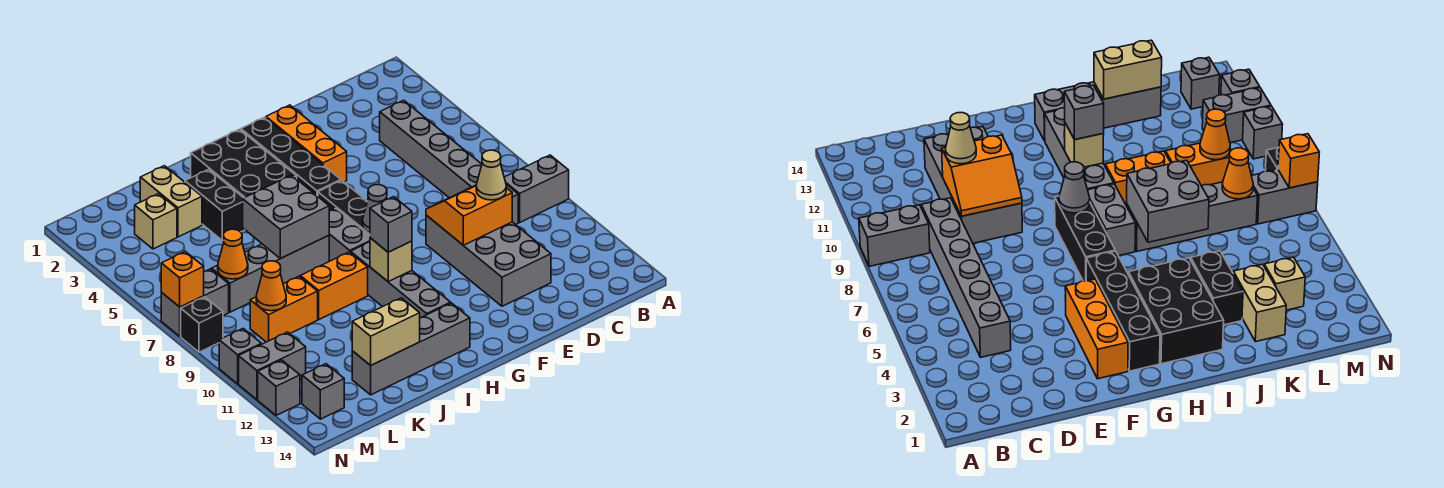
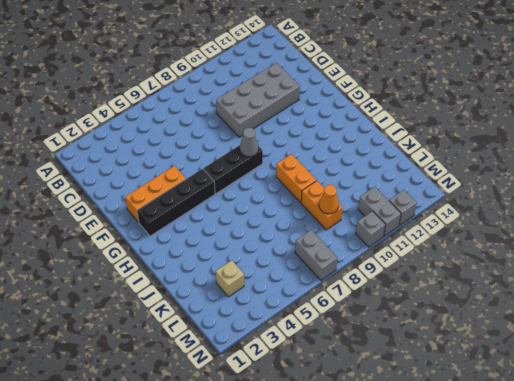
none -> grey brick A9:B9 level 1
none -> grey brick C4:C9 level 1
none -> black brick H2:I4 level 1
none -> grey brick H7:H8 level 1

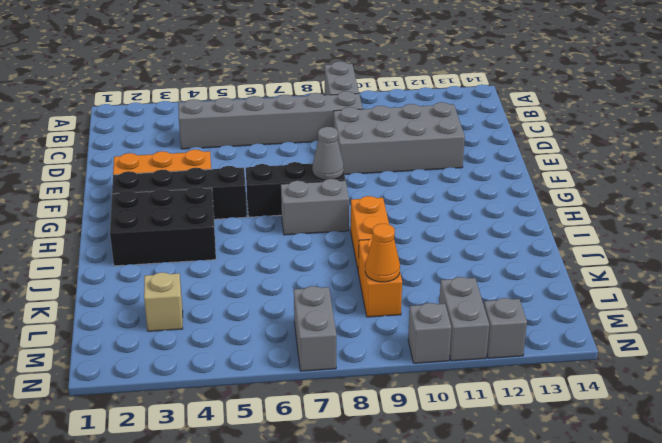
none -> grey brick H9:H12 level 1
none -> grey brick H13:K13 level 1
none -> grey brick I7:L7 level 1
none -> black brick J3:J4 level 1

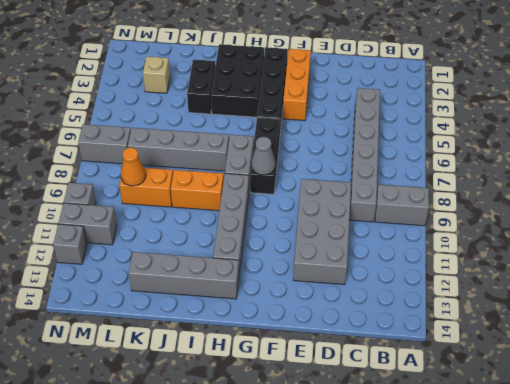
none -> tan brick K2:K3 level 1
none -> grey brick M13 level 1
none -> black brick N8 level 1
none -> orange slope D9:E10 level 2 top 10

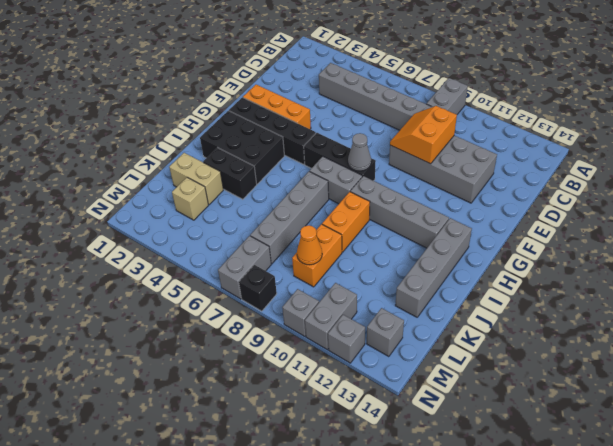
none -> tan brick H10 level 2
none -> grey brick I6:J7 level 2
none -> tan brick J13:K13 level 2
none -> orange cone L7 level 2

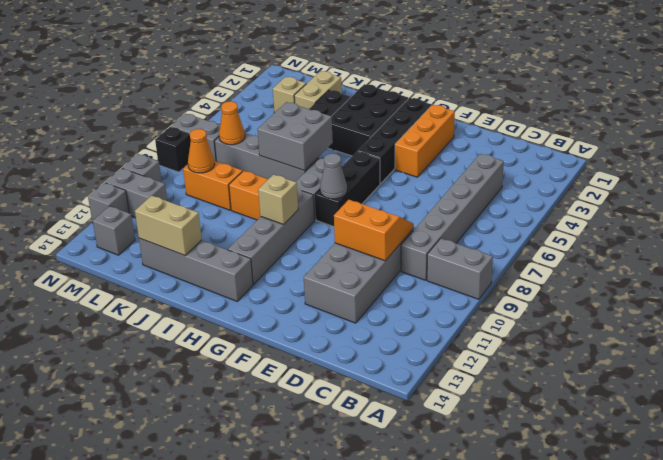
none -> orange brick N7 level 2
none -> tan cone D10 level 3
none -> grey brick H10 level 3

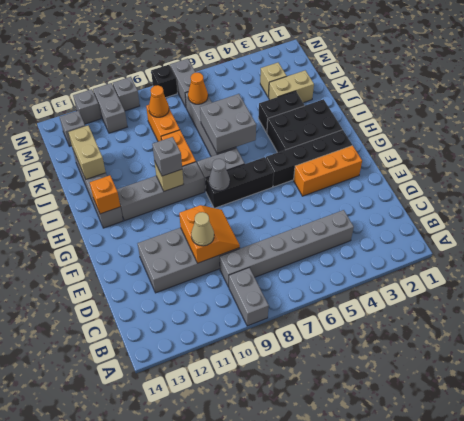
orange brick H13 level 2 -> orange brick N7 level 2

